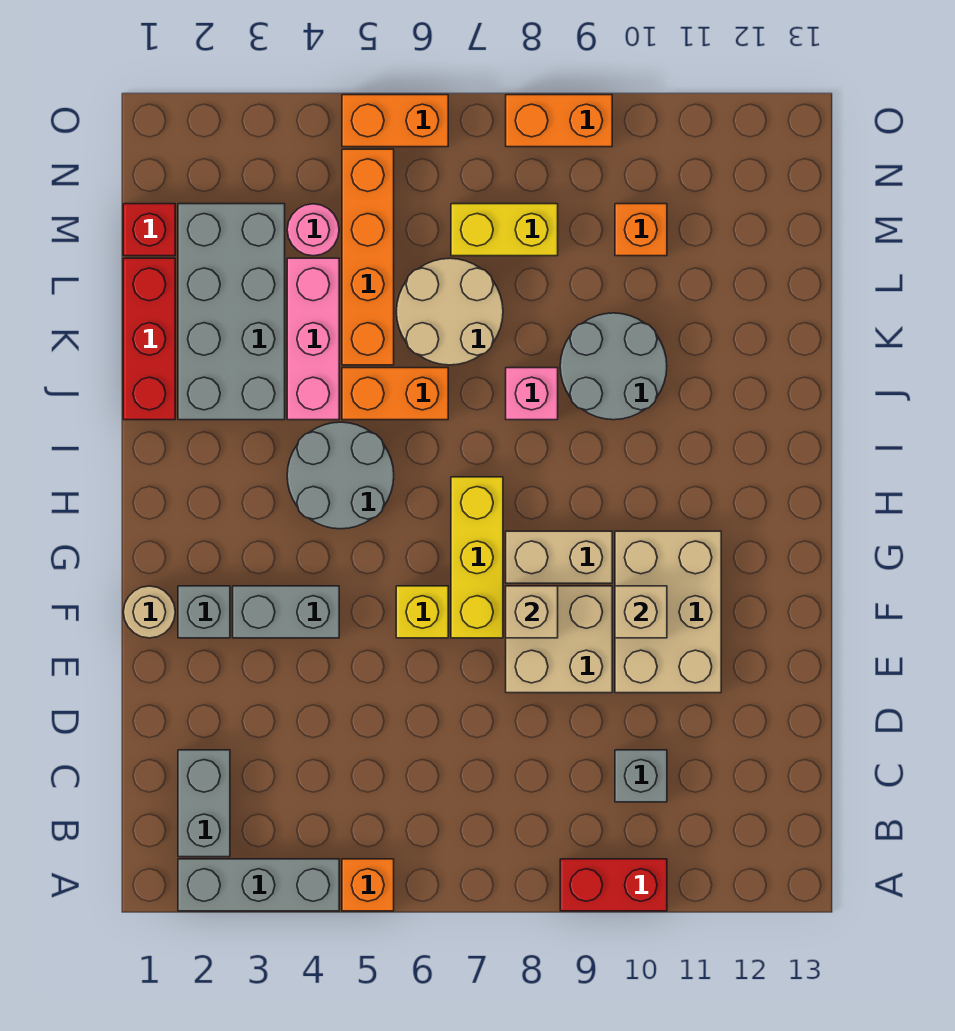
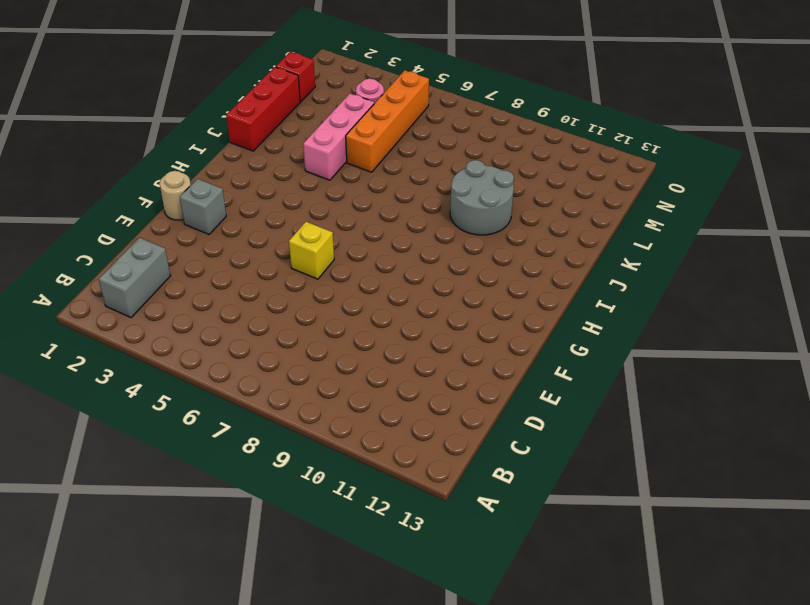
none -> grey brick A2:A4 level 1
none -> orange brick A5 level 1
none -> red brick A9:A10 level 1
none -> grey brick C10 level 1

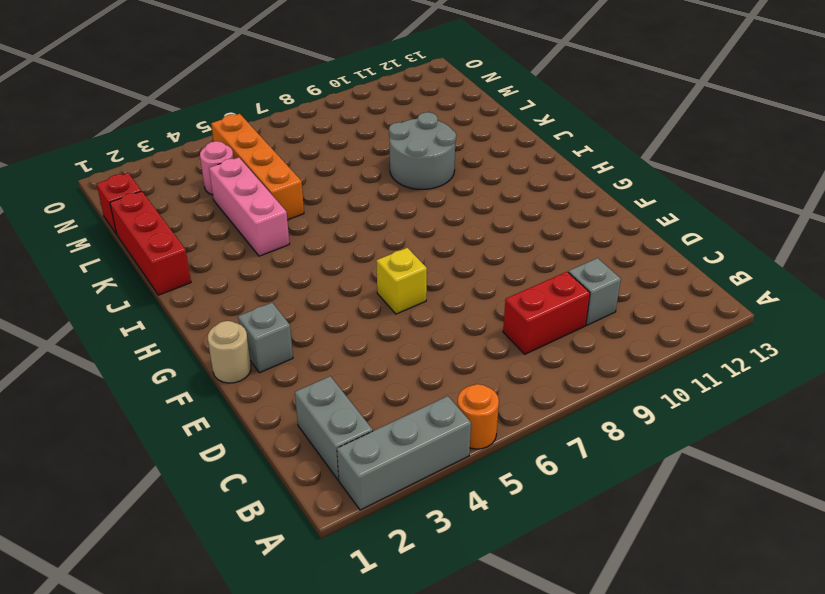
orange round brick A5 level 1 -> orange brick A5 level 1
red brick C8:C9 level 1 -> red brick A9:A10 level 1
none -> tan brick E8:F9 level 1
none -> tan brick E10:G11 level 1
none -> grey brick F3:F4 level 1
none -> yellow brick F7:H7 level 1

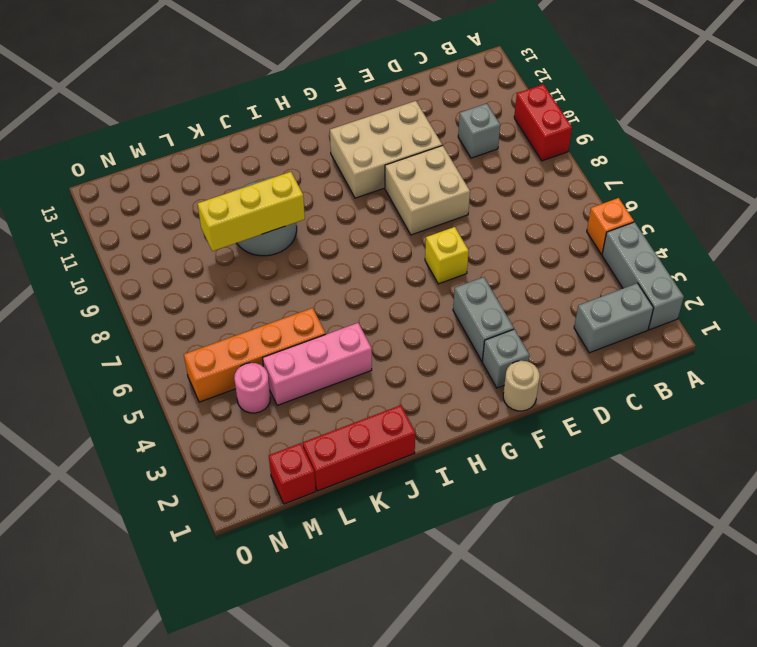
yellow brick J9:L9 level 2 -> yellow brick F7:H7 level 1
none -> tan brick G8:G9 level 1
none -> grey round brick H4:I5 level 1
none -> grey brick J2:M3 level 1
none -> orange brick J5:J6 level 1

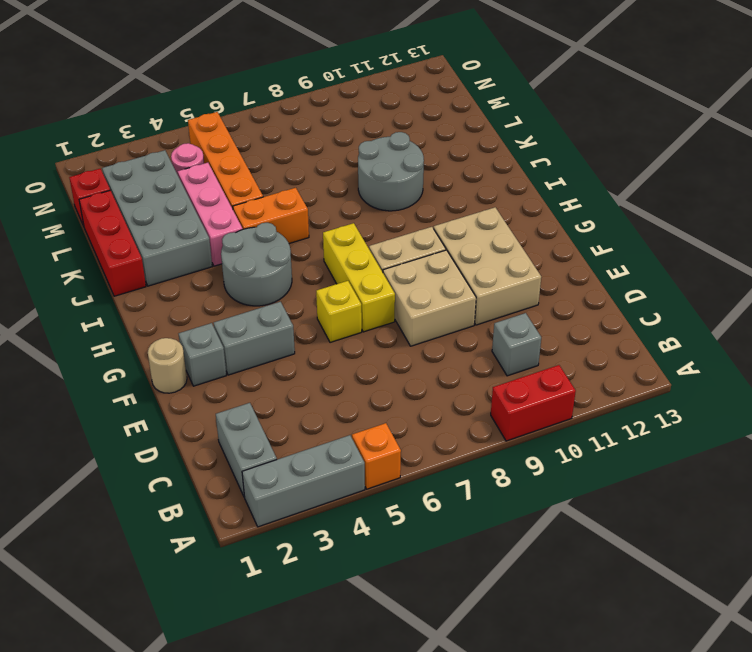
none -> pink brick J8 level 1
none -> tan round brick K6:L7 level 1
none -> yellow brick M7:M8 level 1
none -> orange brick M10 level 1

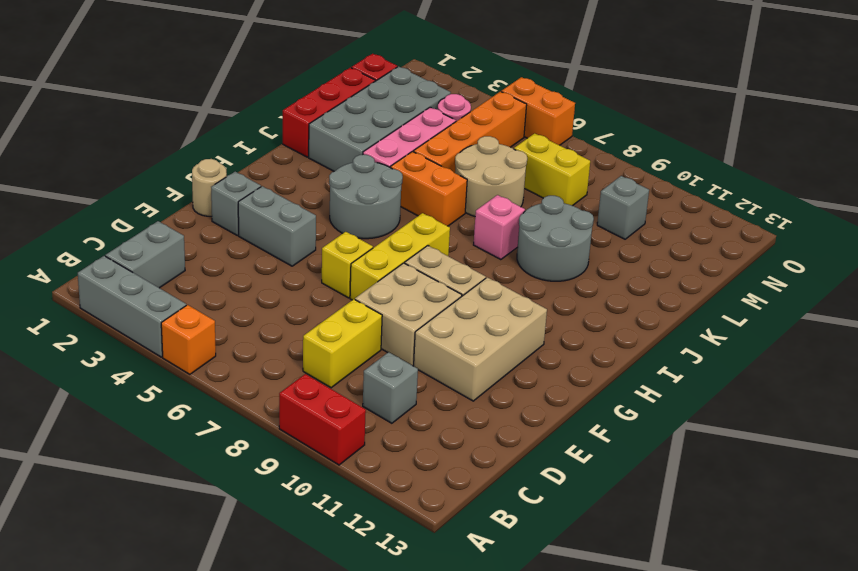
yellow brick C8:D8 level 1 -> none
grey brick M10 level 1 -> orange brick M10 level 1
none -> orange brick O8:O9 level 1
none -> tan brick F8 level 2
none -> tan brick F10 level 2

